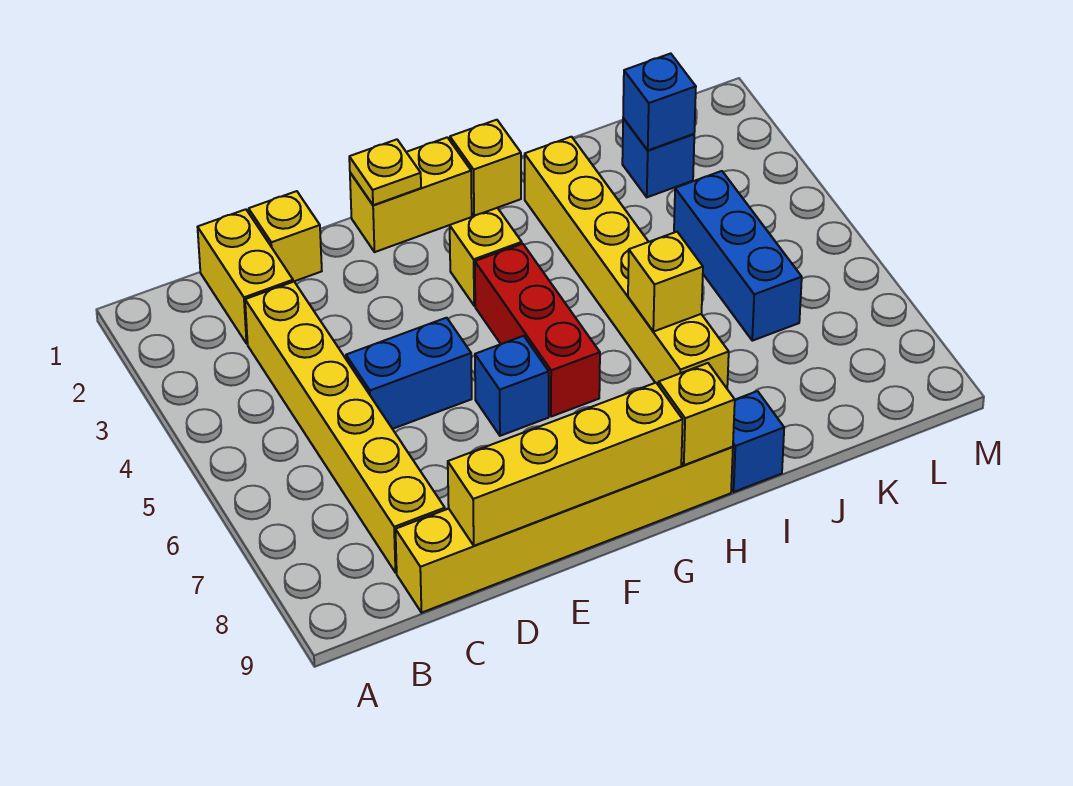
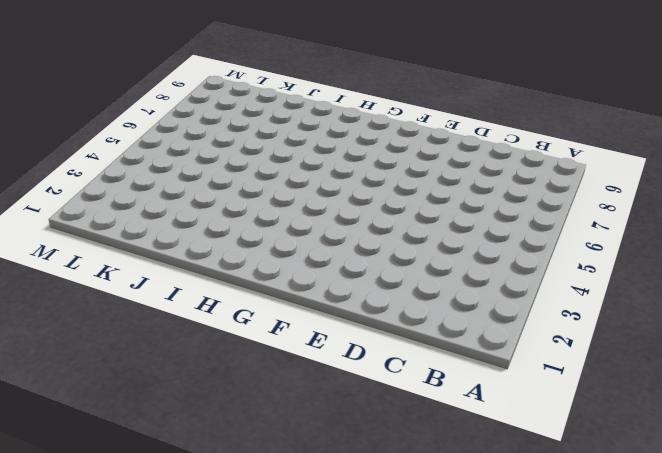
none -> yellow brick C1:C2 level 1
none -> yellow brick C3:C8 level 1
none -> yellow brick C9:H9 level 1

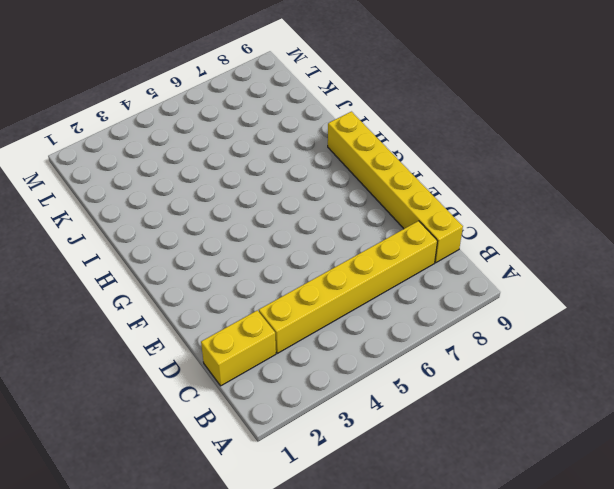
none -> yellow brick D1 level 1
none -> blue brick D5:E5 level 1
none -> yellow brick F1:G1 level 1

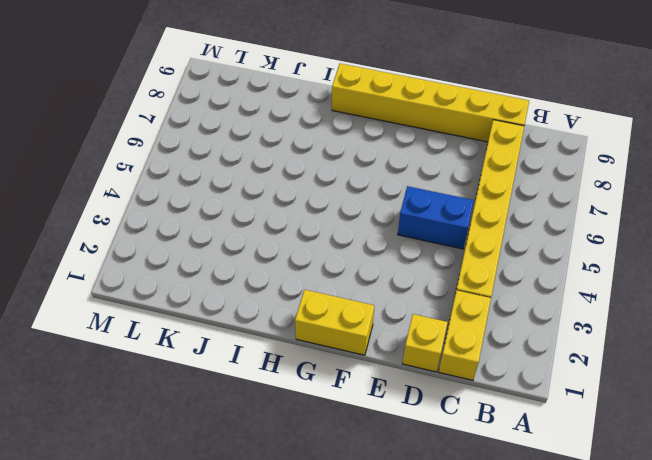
none -> blue brick F6 level 1
none -> yellow brick G3 level 1
none -> red brick G4:G6 level 1

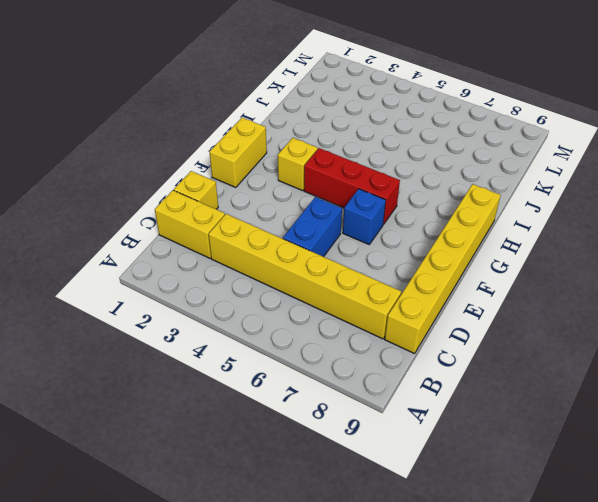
none -> yellow brick H1 level 1
none -> yellow brick I2:I7 level 1
none -> blue brick I9 level 1

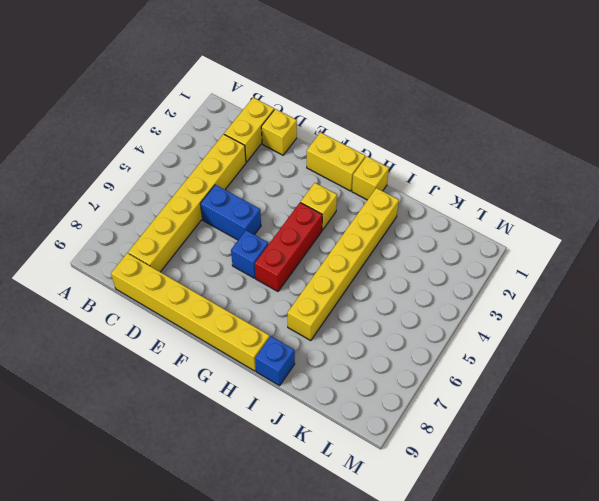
none -> blue brick K2 level 1
none -> blue brick K4:K6 level 1
none -> yellow brick D9:G9 level 2

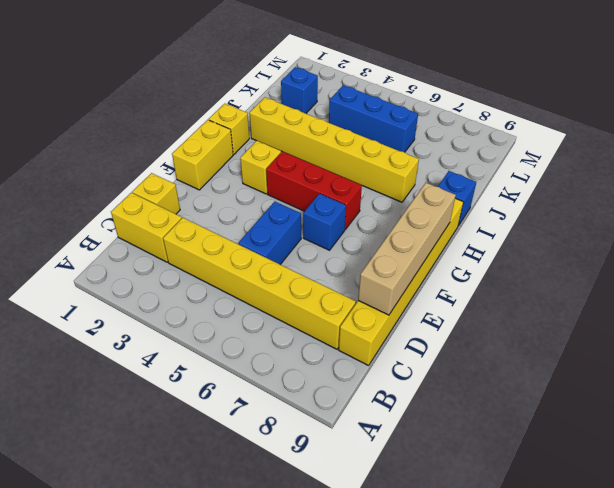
tan brick D9:G9 level 2 -> yellow brick D9:G9 level 2
none -> yellow plate F1 level 2
none -> yellow brick H9 level 2
none -> yellow brick I6 level 2

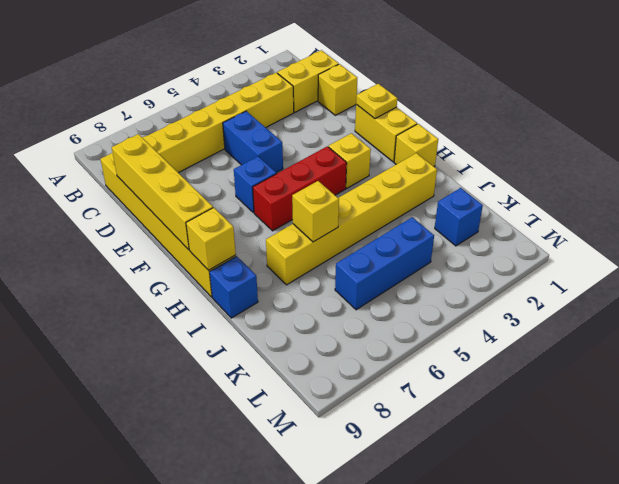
none -> blue brick K2 level 2

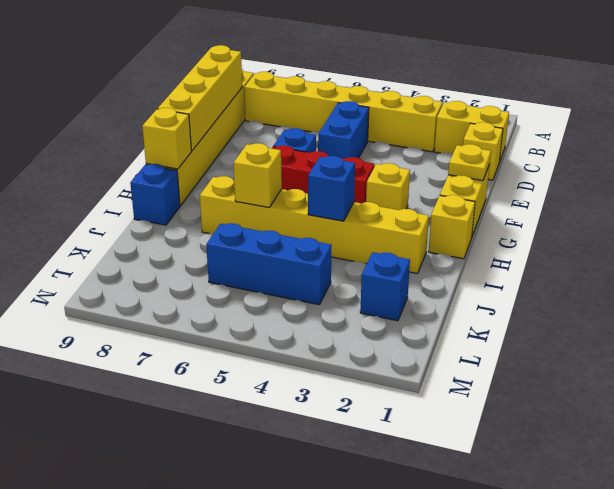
blue brick I4 level 2 -> blue brick K2 level 2

